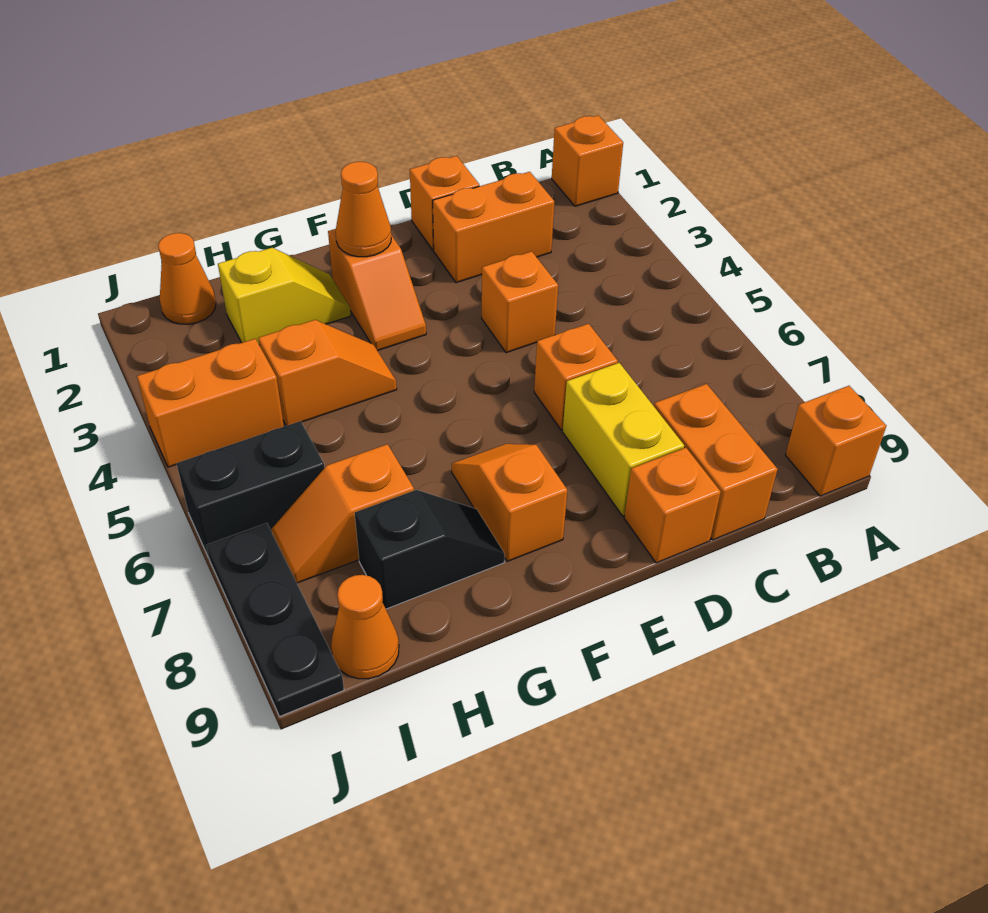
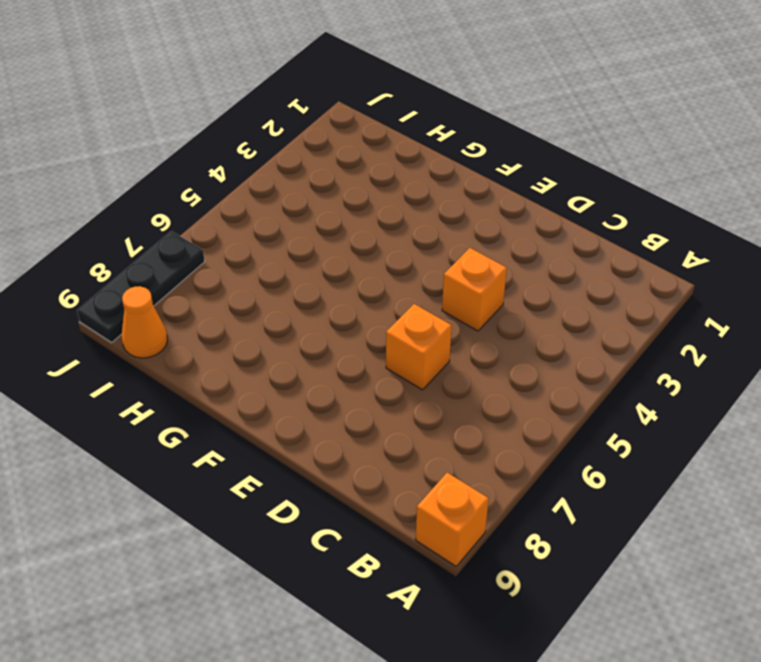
none -> orange brick A1 level 1
none -> orange brick C2:D2 level 1
none -> orange brick C8:C9 level 1

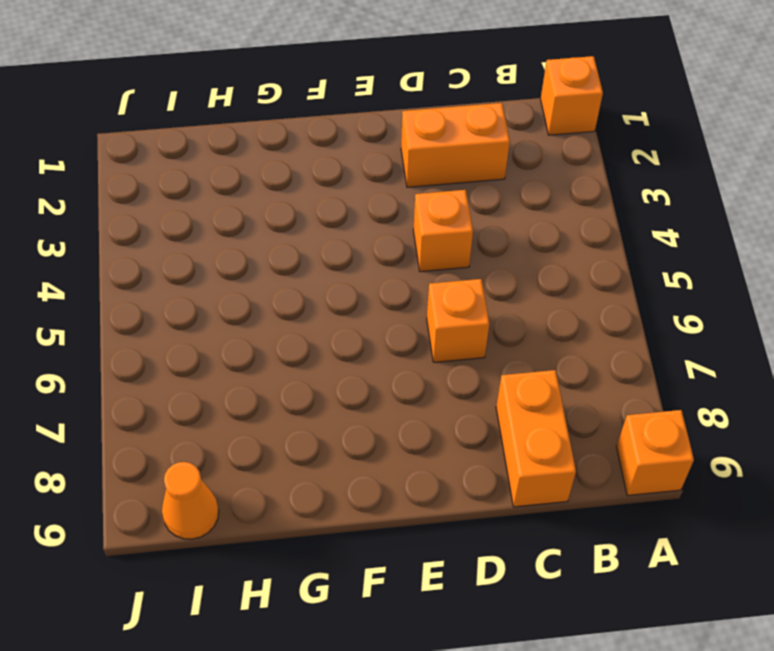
none -> orange brick D1 level 1
none -> yellow brick D7:D8 level 1
none -> orange brick D9 level 1

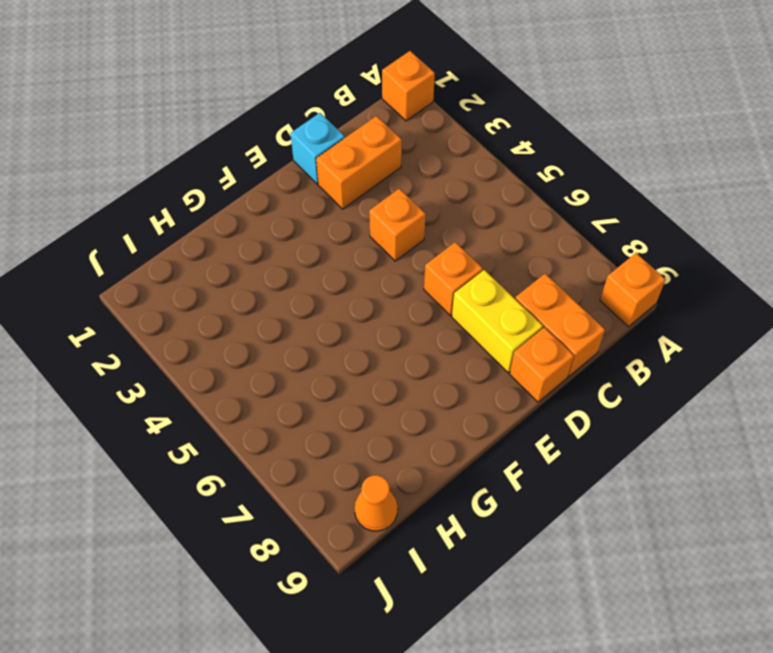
cyan brick D1 level 1 -> orange brick D1 level 1
none -> orange slope F2:F3 level 1 top 2
none -> orange slope F7:F8 level 1 top 8
none -> yellow slope G2:H2 level 1 top H

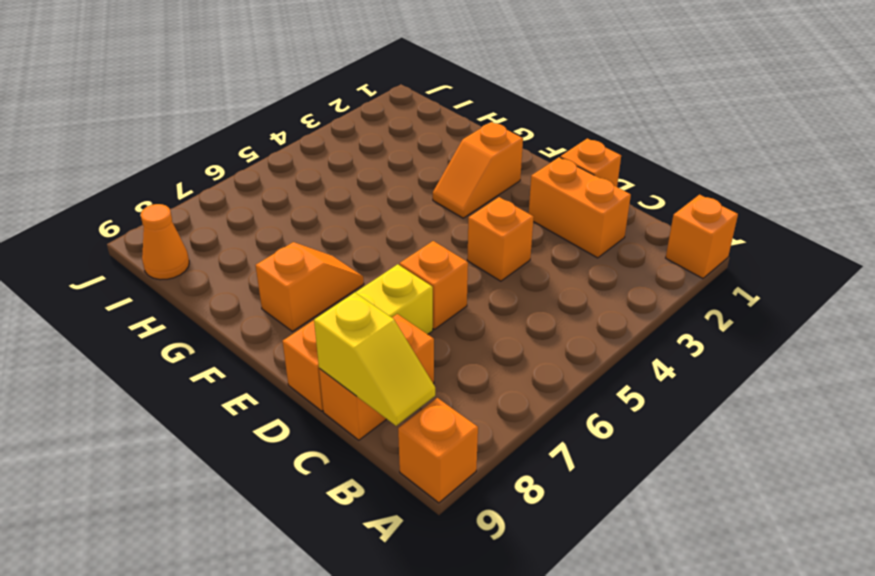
yellow slope B9:C9 level 2 top C -> yellow slope G2:H2 level 1 top H
none -> orange slope G4:H4 level 1 top H
none -> black slope G8:H8 level 1 top H
none -> orange slope H7:I7 level 1 top H

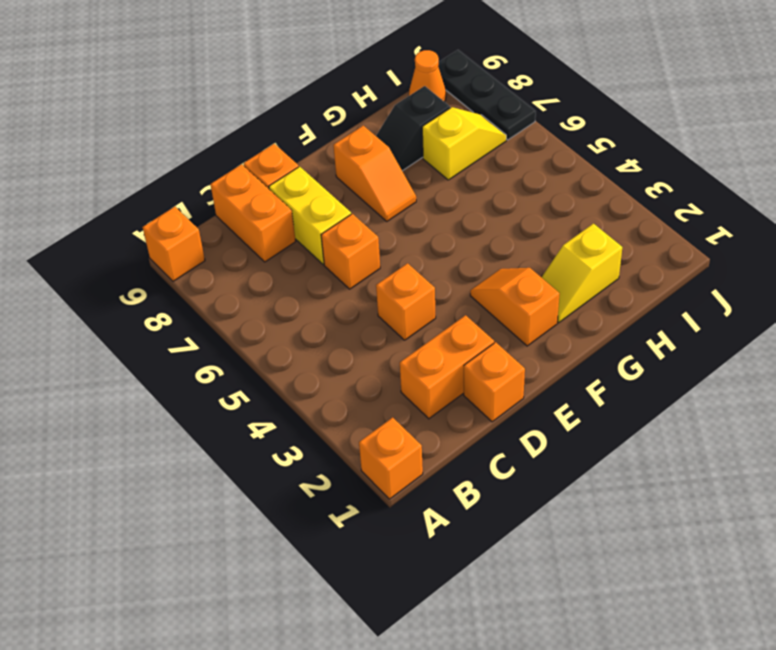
yellow slope H7:I7 level 1 top H -> orange slope H7:I7 level 1 top H
none -> orange slope G4:H4 level 1 top H
none -> orange cone I1 level 1
none -> orange brick I4:J4 level 1

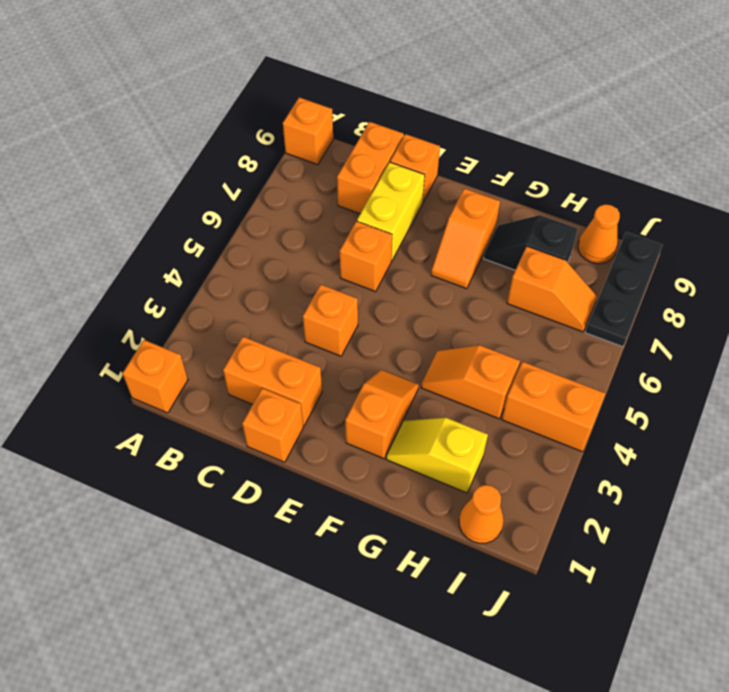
none -> black brick I6:J6 level 1
none -> orange cone F2 level 2

